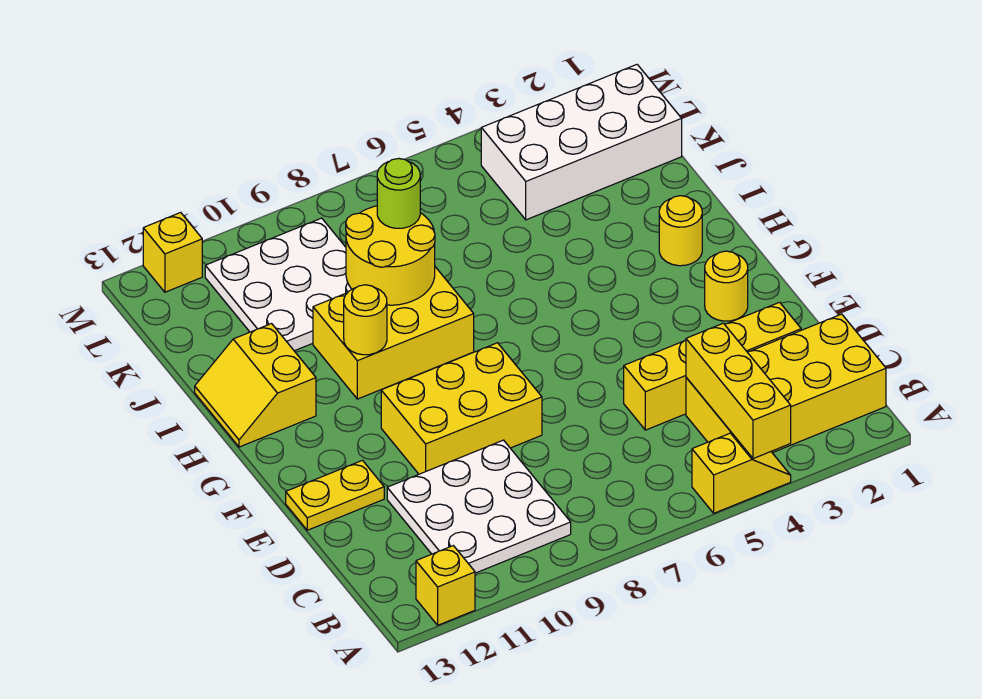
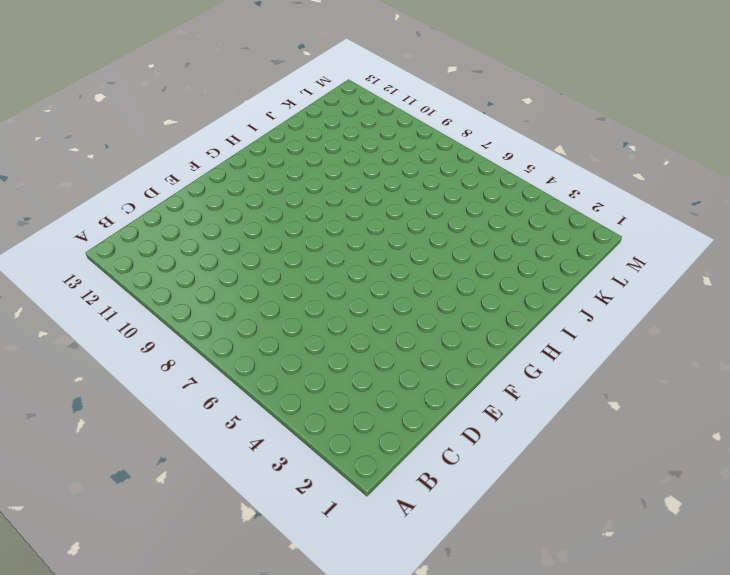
none -> yellow slope A4:A5 level 1 top 5
none -> yellow brick A12 level 1
none -> yellow brick B1:C4 level 1

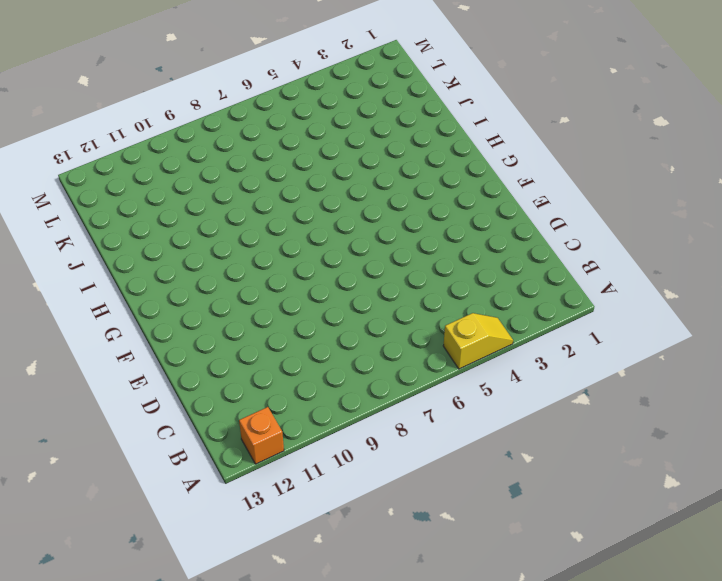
orange brick A12 level 1 -> yellow brick A12 level 1
none -> yellow brick B1:C4 level 1
none -> white plate B9:D11 level 1
none -> yellow brick D2:D5 level 1

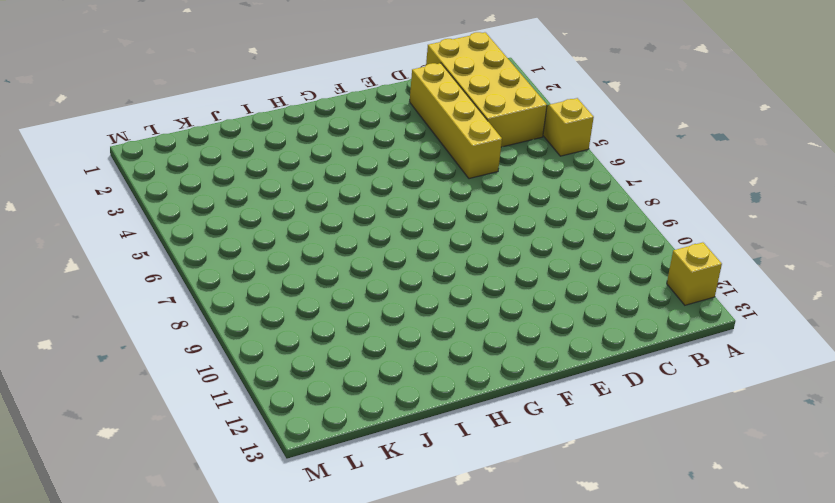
none -> white plate B9:D11 level 1
none -> yellow brick E8:F10 level 1
none -> yellow plate E12:E13 level 1

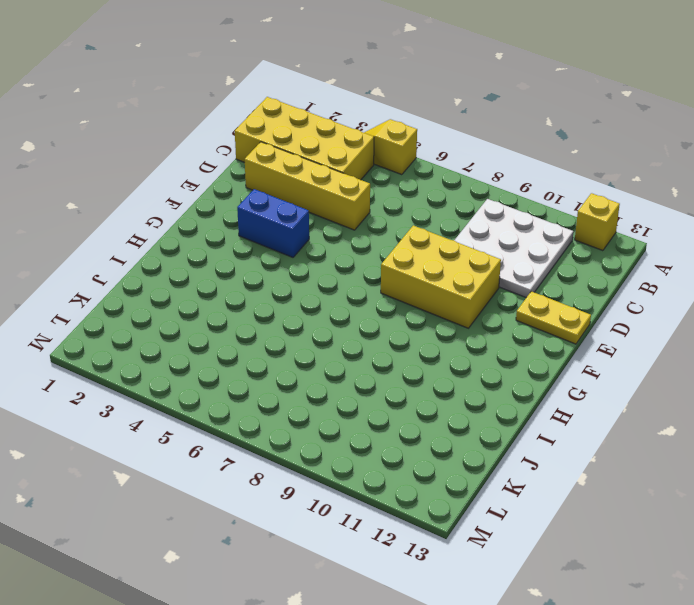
blue brick F3:F4 level 1 -> none
none -> yellow round brick F2 level 1
none -> yellow round brick H2 level 1
none -> yellow brick H8:I10 level 1

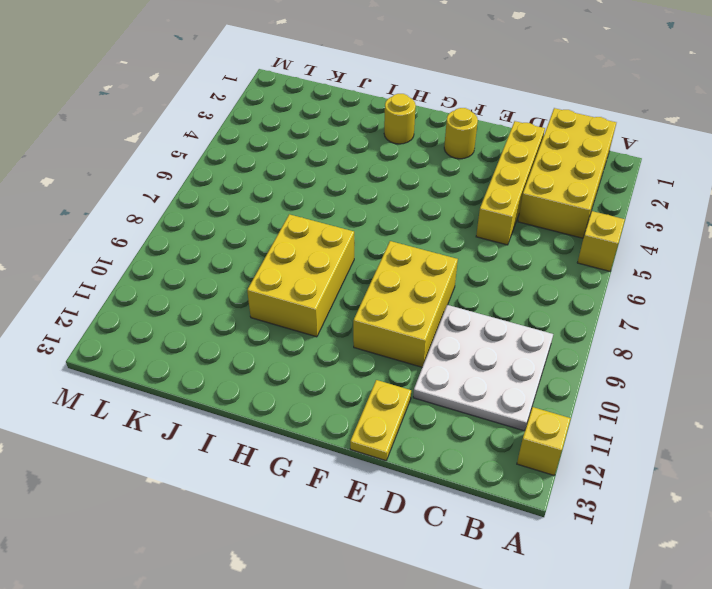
none -> yellow slope H12:I13 level 1 top 12
none -> white plate J9:L11 level 1
none -> white brick K1:L4 level 1

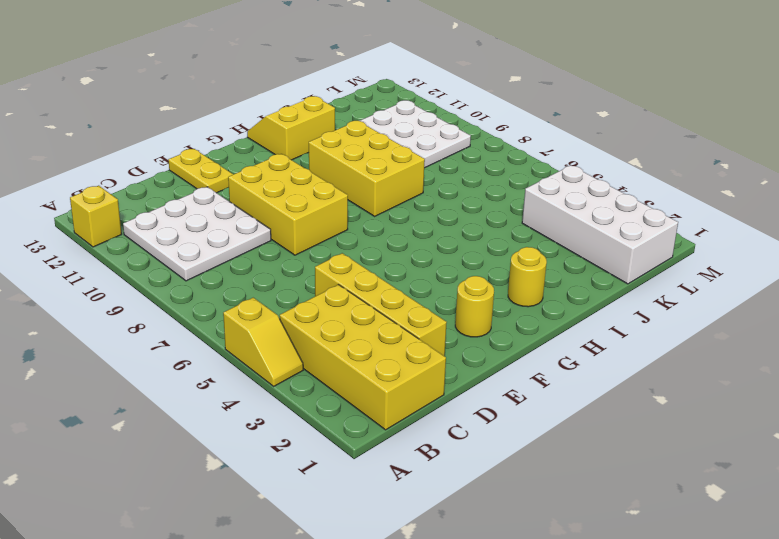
none -> yellow brick M12 level 1
none -> yellow brick A4:C4 level 2
none -> yellow round brick H10 level 2

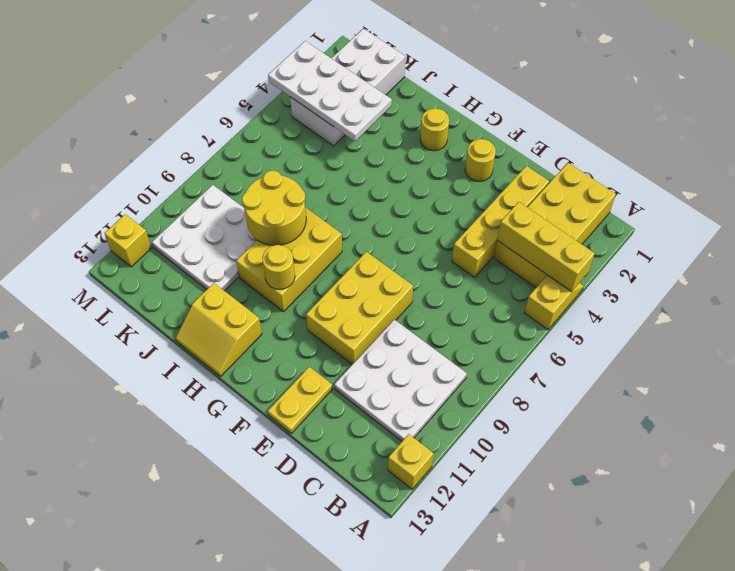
white plate J3:M4 level 2 -> none
none -> lime round brick J8 level 3

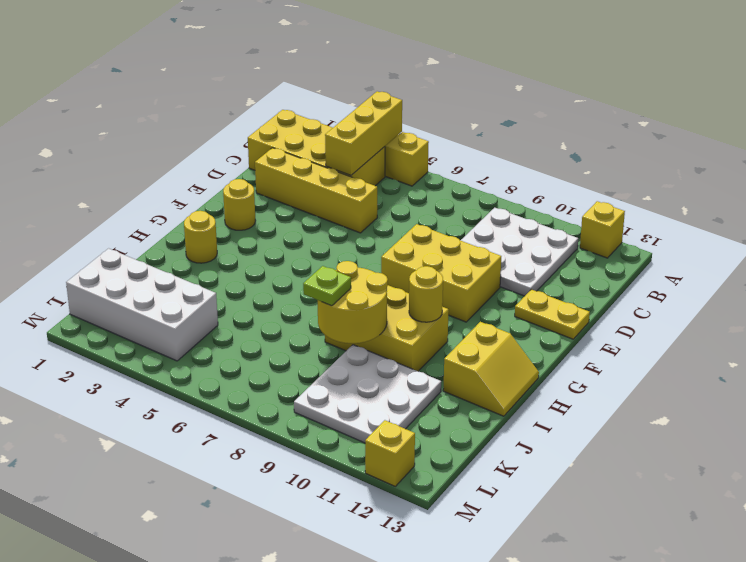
lime plate J8 level 3 -> lime round brick J8 level 3

